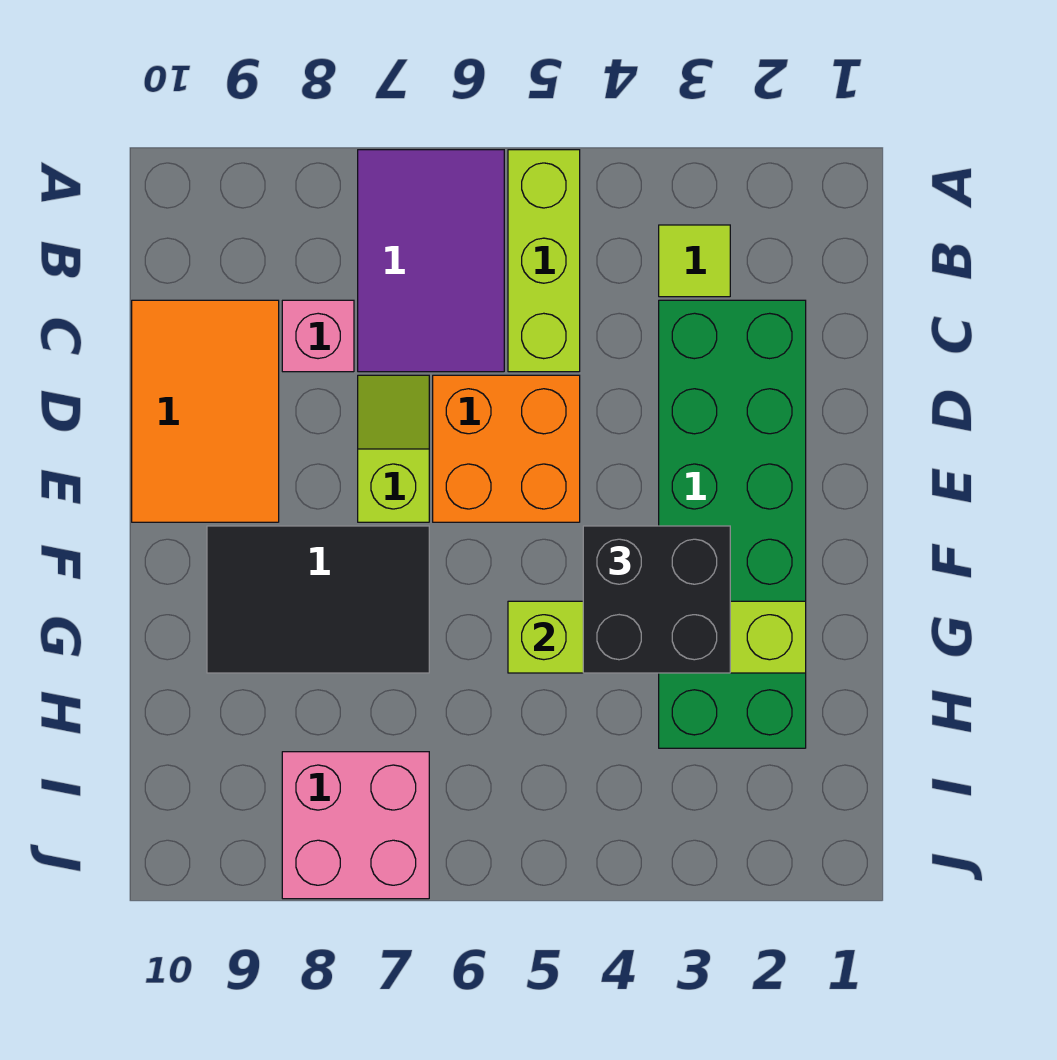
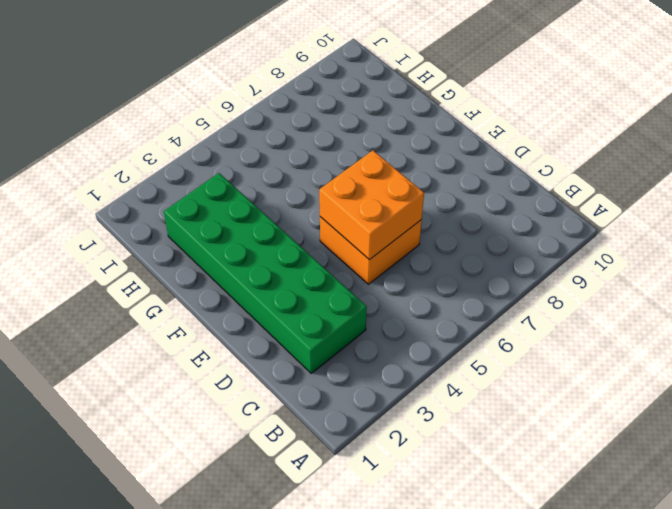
orange brick D5:E6 level 2 -> none
none -> lime brick A5:C5 level 1
none -> purple tile A6:C7 level 1
none -> lime tile B3 level 1

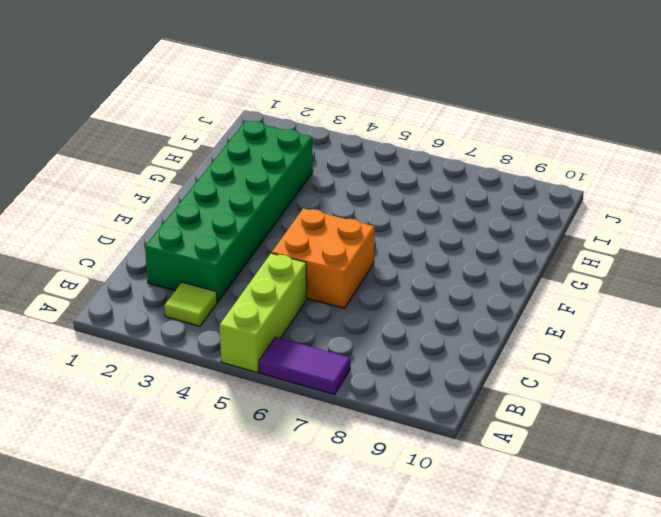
purple tile A6:A7 level 1 -> purple tile A6:C7 level 1
none -> pink brick C8 level 1
none -> orange tile C9:E10 level 1
none -> lime slope D7:E7 level 1 top E

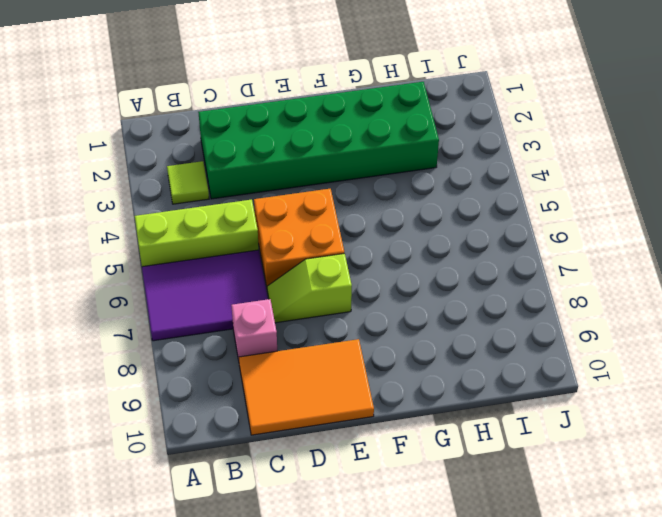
none -> black tile F7:G9 level 1
none -> pink brick I7:J8 level 1
none -> lime brick G2:G5 level 2

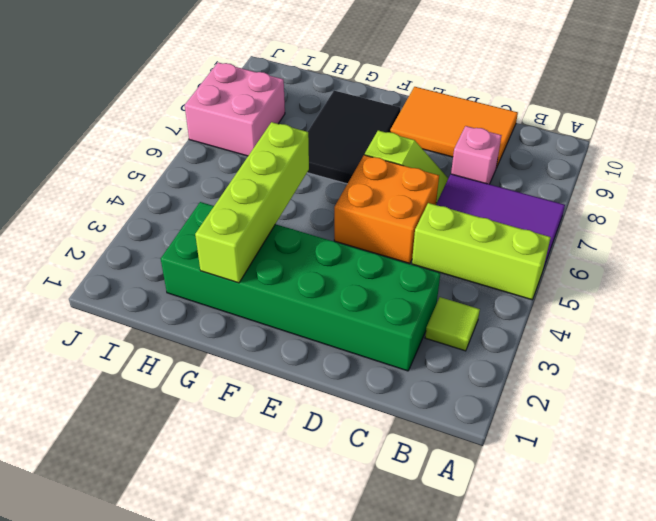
none -> black brick F3:G4 level 3

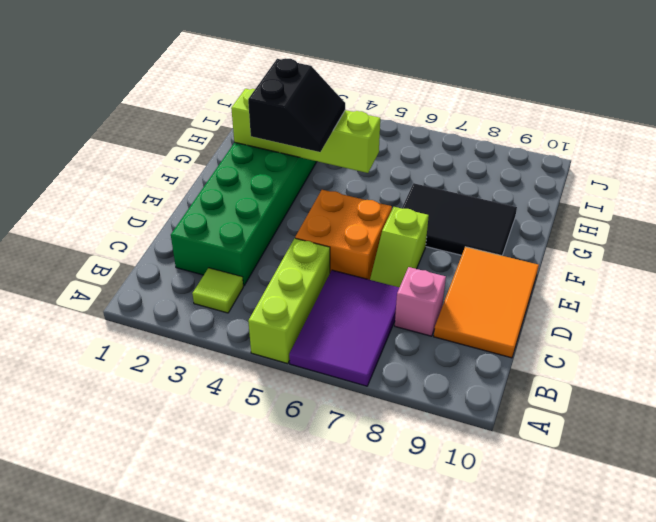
black slope F3:G4 level 3 top 3 -> black brick F3:G4 level 3
none -> pink brick I7:J8 level 1

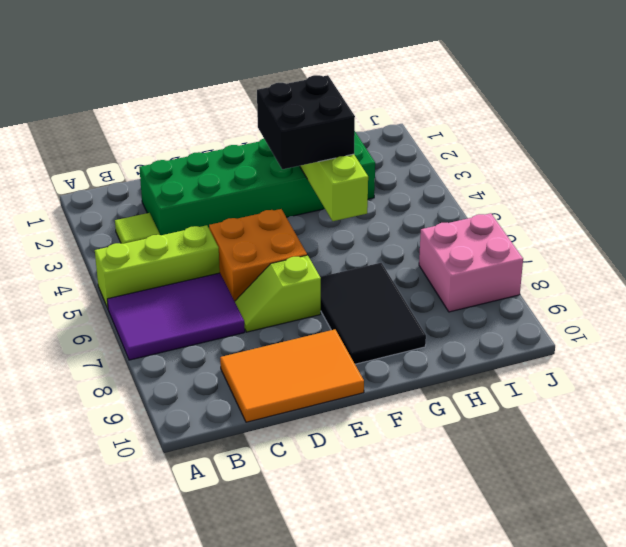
none -> pink brick C8 level 1

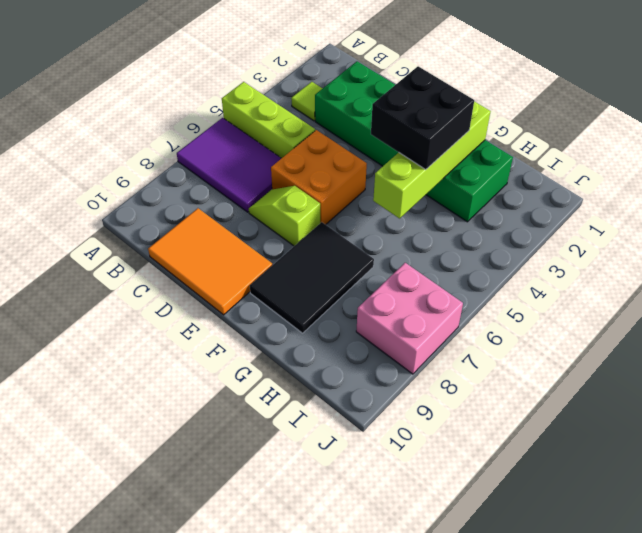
none -> pink brick C8 level 1

